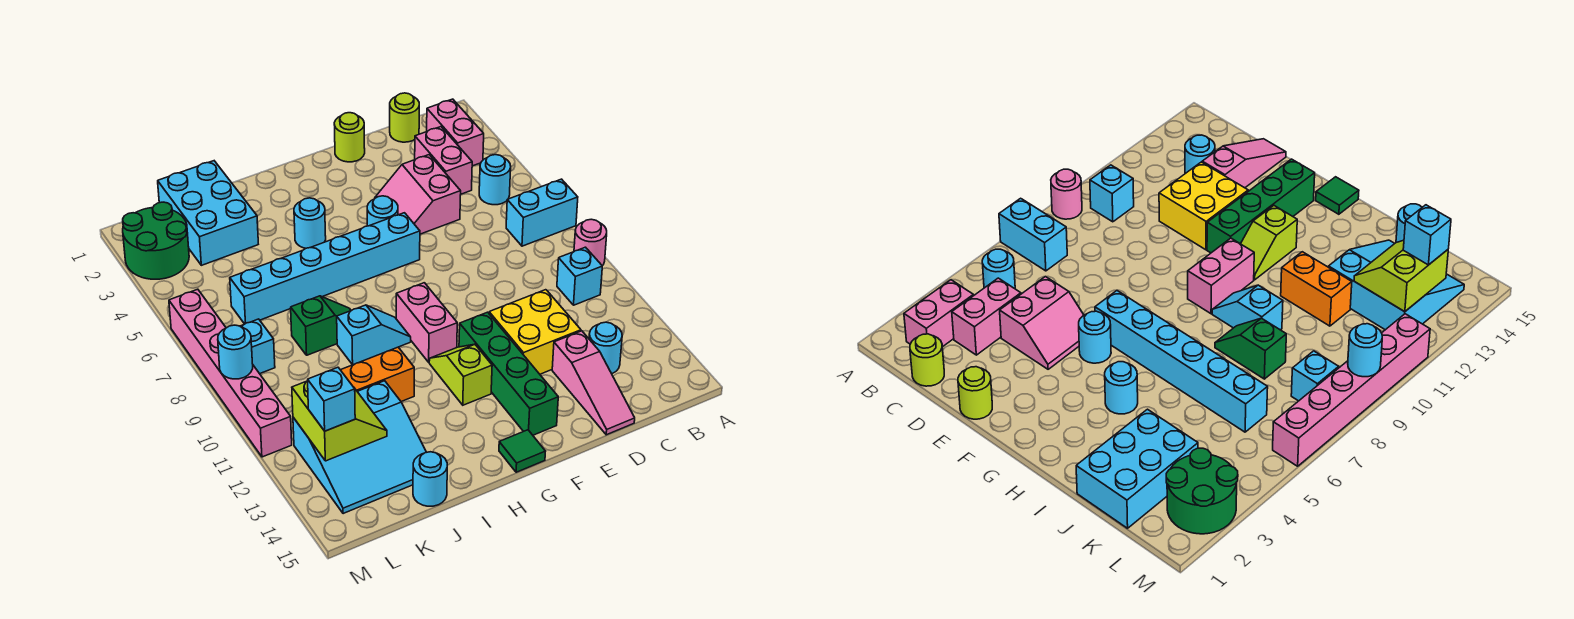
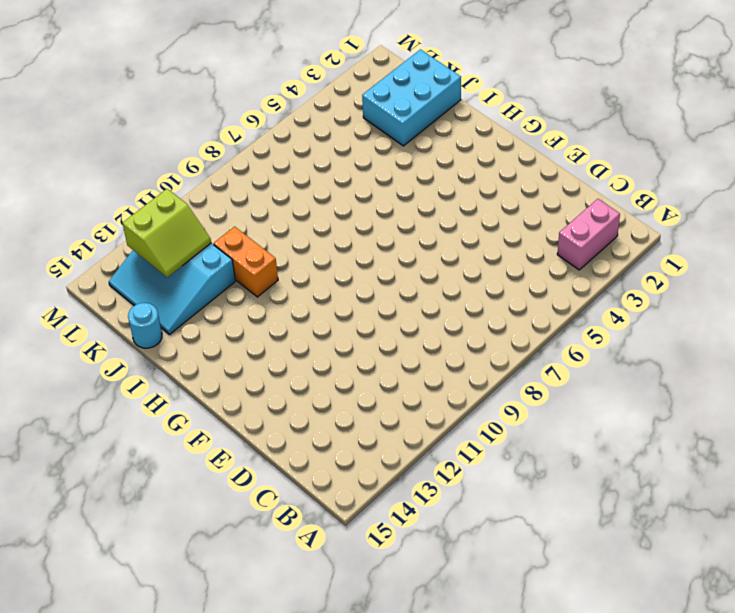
none -> cyan brick A7:B7 level 1
none -> pink round brick A9 level 1
none -> cyan round brick B5 level 1
none -> cyan brick B10 level 1

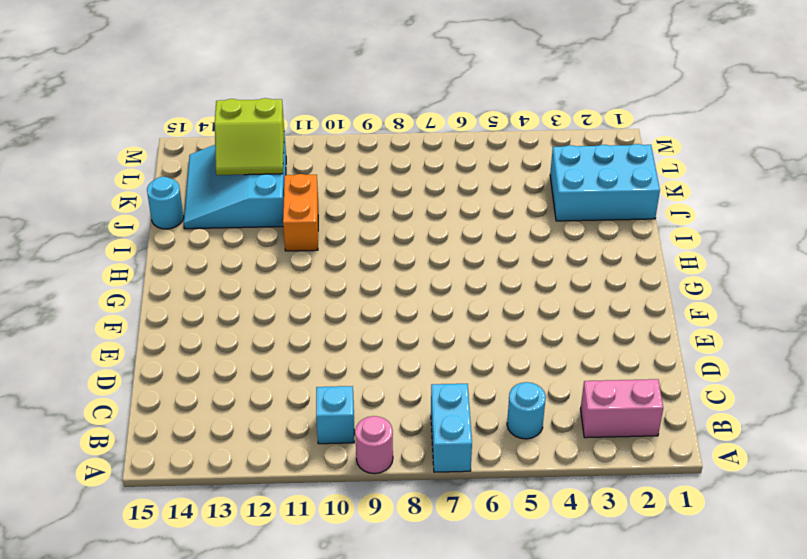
none -> lime round brick C1 level 1
none -> pink brick C3:C4 level 1
none -> cyan round brick C13 level 1
none -> pink slope D4:E5 level 1 top D

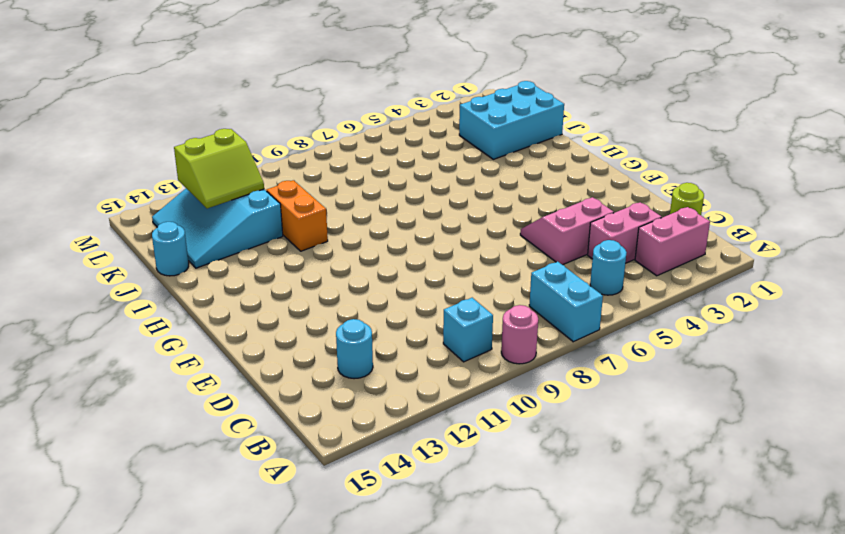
none -> yellow brick D11:E12 level 1
none -> pink slope D13:D15 level 1 top 13
none -> lime round brick E1 level 1
none -> cyan round brick F5 level 1

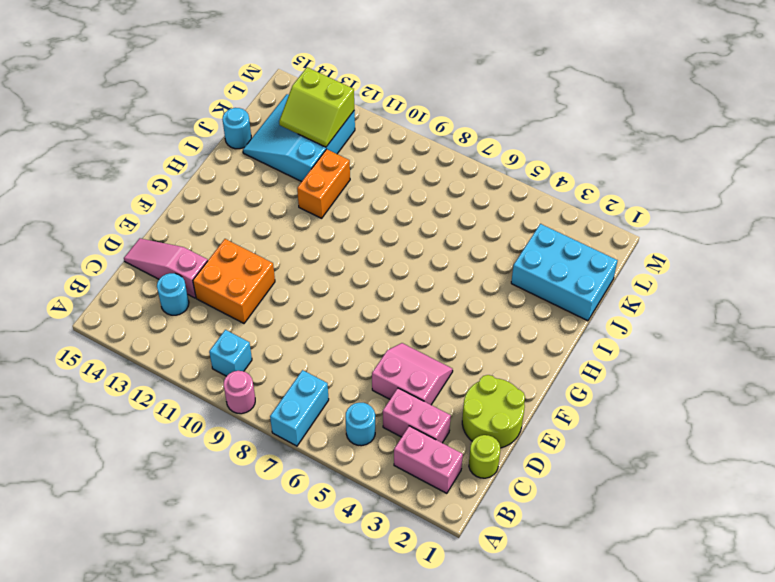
lime round brick D1:E2 level 1 -> lime round brick E1 level 1
orange brick D11:E12 level 1 -> yellow brick D11:E12 level 1
none -> cyan round brick F5 level 1
none -> cyan brick F6:K6 level 1
none -> green brick F11:F14 level 1
none -> pink brick G9:G10 level 1

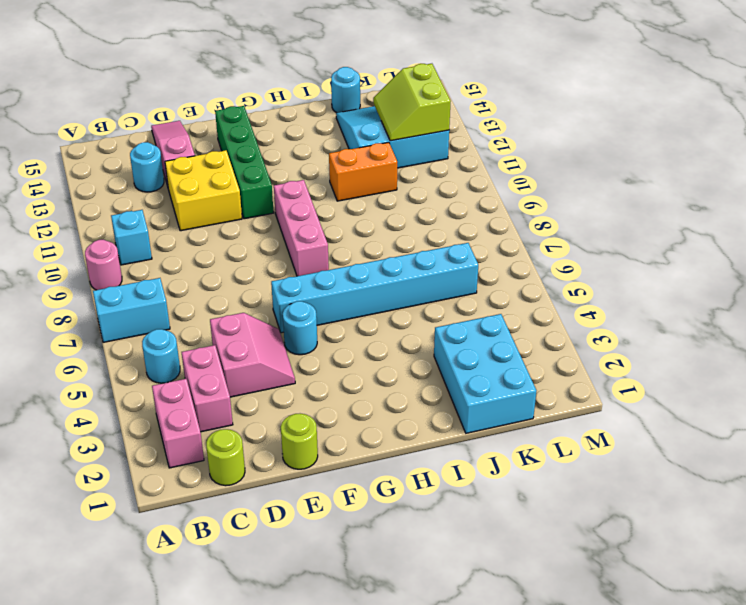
pink brick G8:G10 level 1 -> pink brick G9:G10 level 1
none -> lime slope G11:G12 level 1 top 12
none -> green tile G15 level 1
none -> cyan round brick H4 level 1
none -> cyan slope H9:I9 level 1 top I

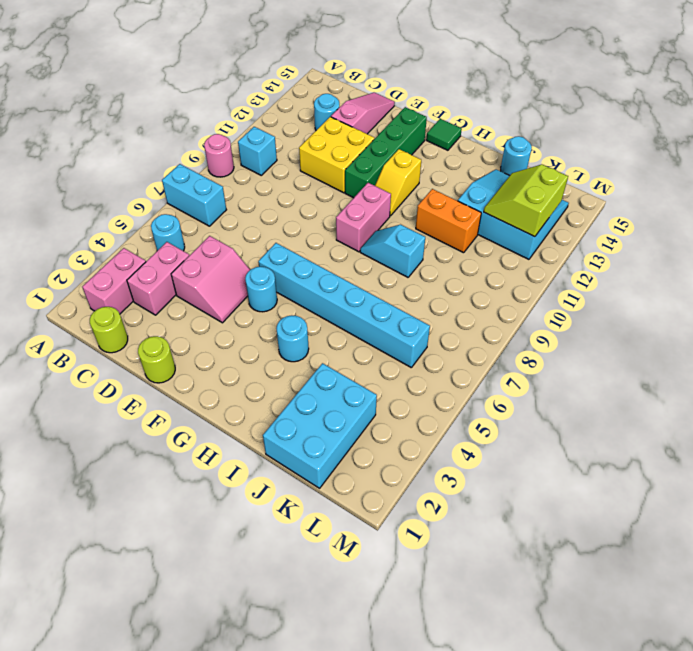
yellow slope G11:G12 level 1 top 12 -> lime slope G11:G12 level 1 top 12
none -> green slope I8:J8 level 1 top J
none -> green round brick L2:M3 level 1
none -> cyan brick L8 level 1
none -> pink brick M6:M11 level 1

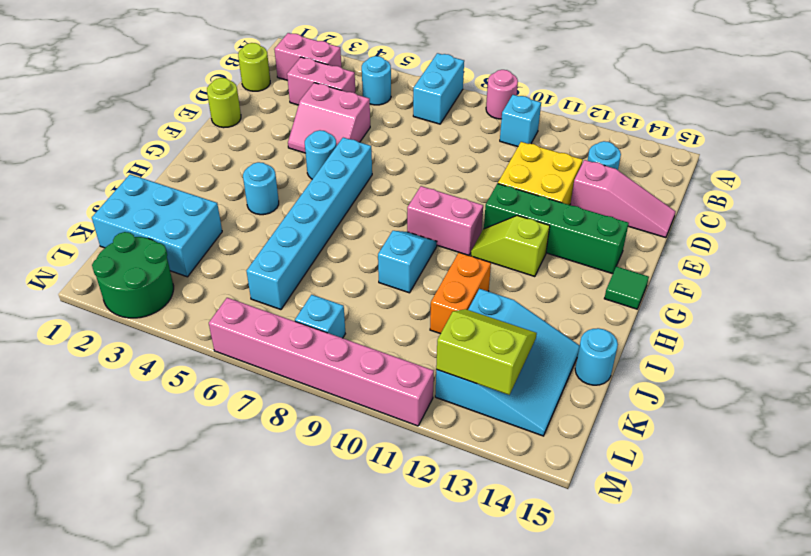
none -> green slope I8:J8 level 1 top J
none -> cyan round brick M9 level 2
none -> cyan brick L13 level 3

